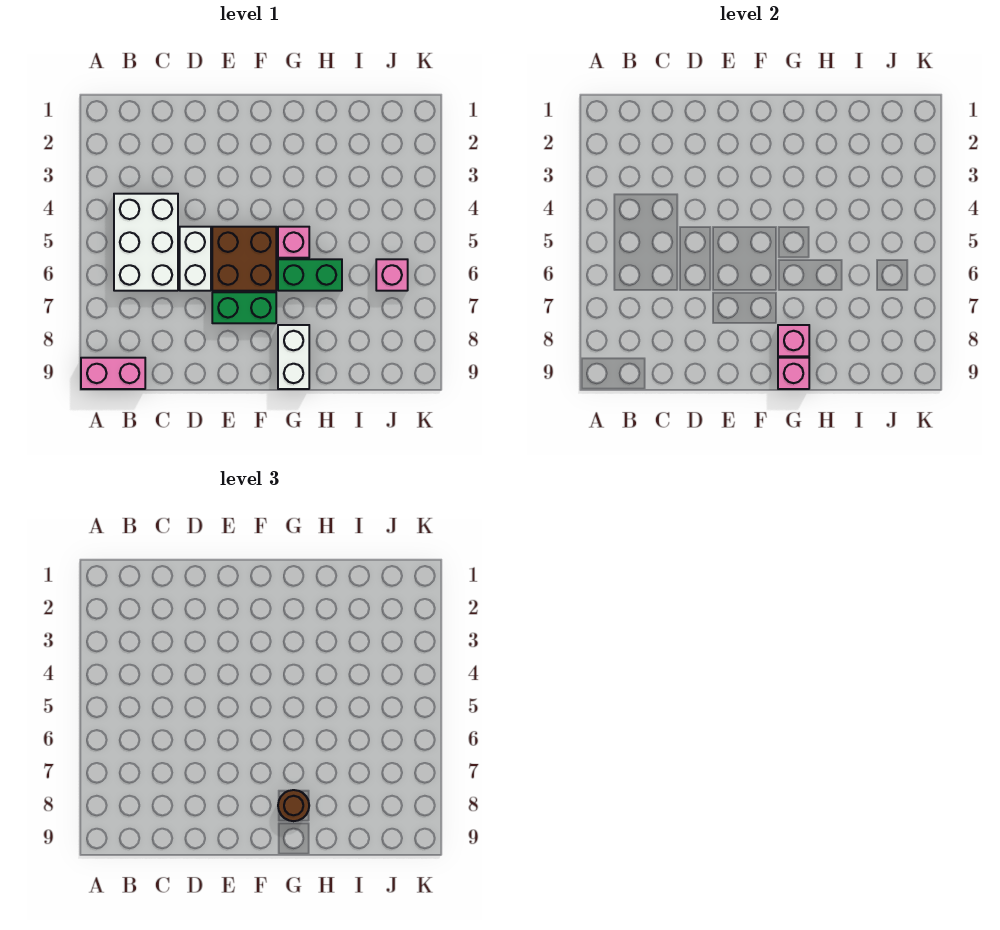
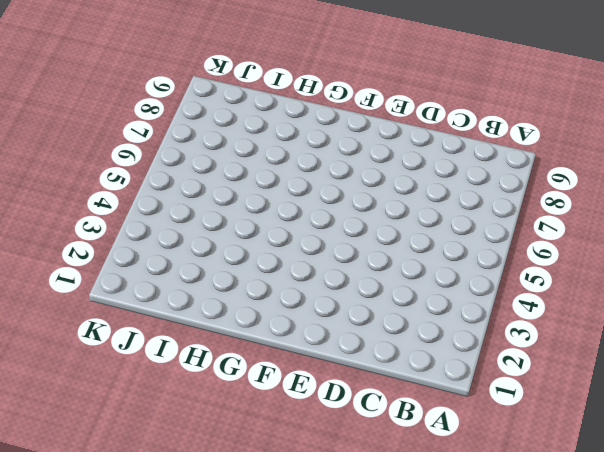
none -> pink brick A9:B9 level 1
none -> white brick B4:C6 level 1
none -> white brick D5:D6 level 1

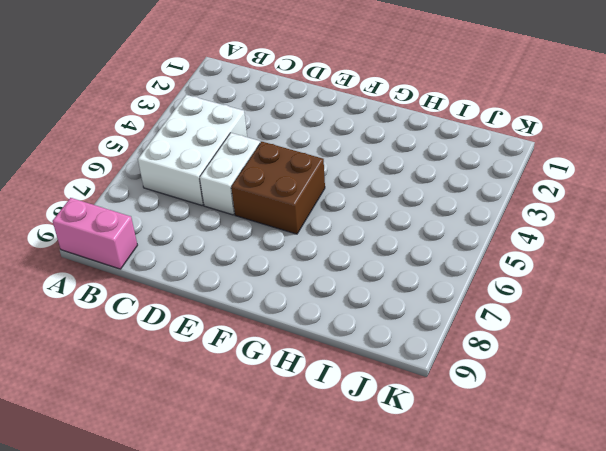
none -> green brick E7:F7 level 1
none -> pink brick G5 level 1
none -> green brick G6:H6 level 1

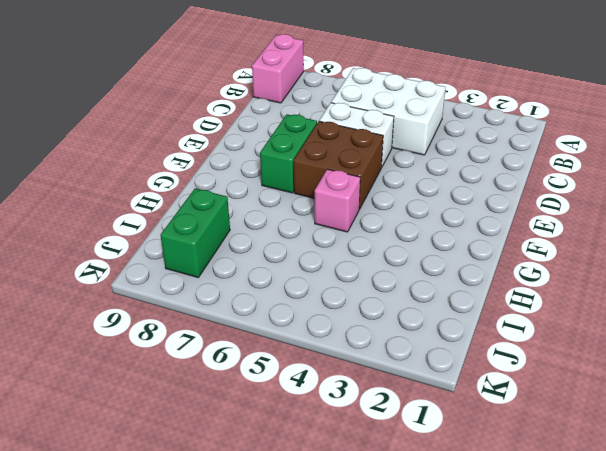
green brick I8:J8 level 1 -> green brick G6:H6 level 1
none -> white brick G8:G9 level 1
none -> pink brick J6 level 1
none -> pink brick G8 level 2

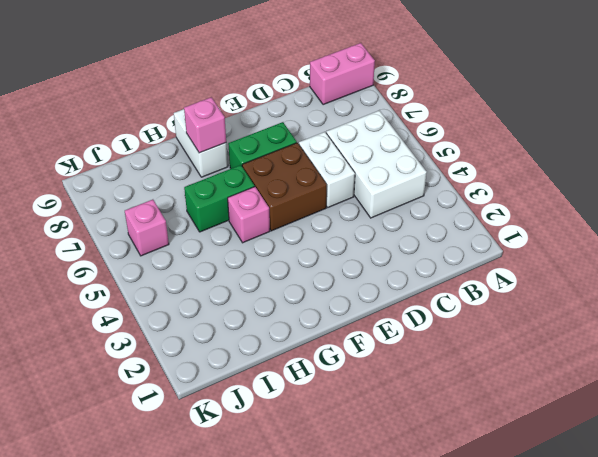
none -> pink brick G9 level 2
none -> brown round brick G8 level 3

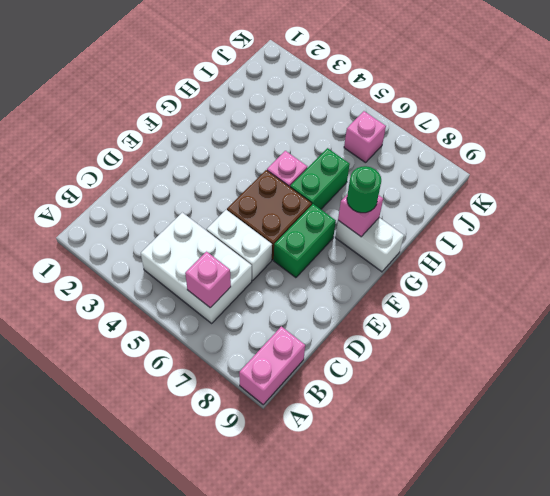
pink brick B6 level 2 -> pink brick G9 level 2
green round brick G8 level 3 -> brown round brick G8 level 3

